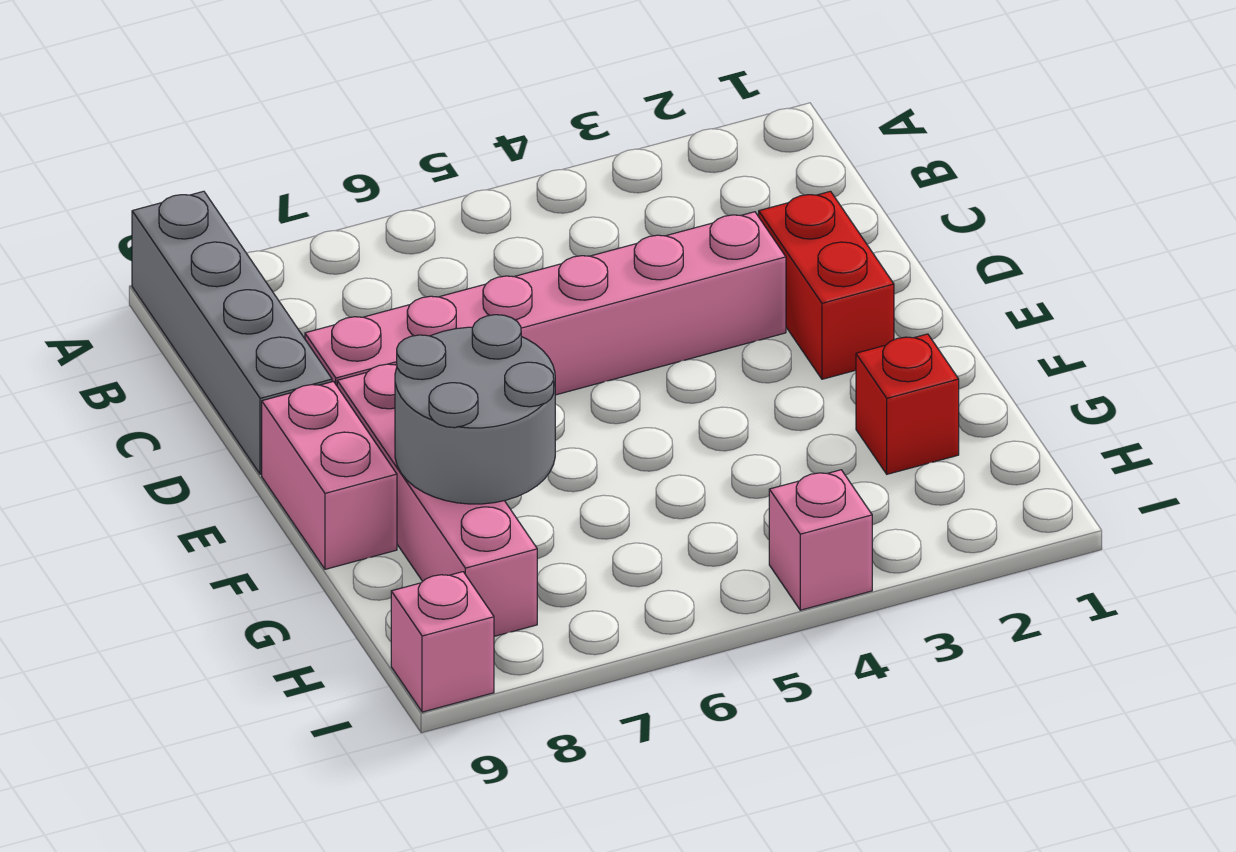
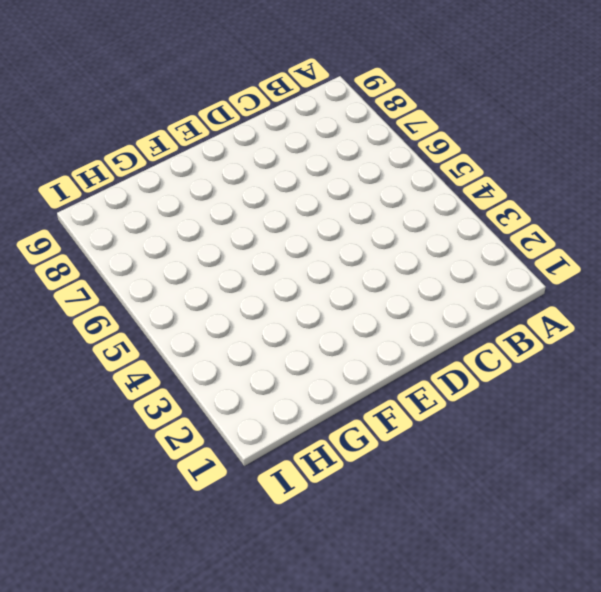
none -> grey brick A9:D9 level 1
none -> red brick D2:E2 level 1

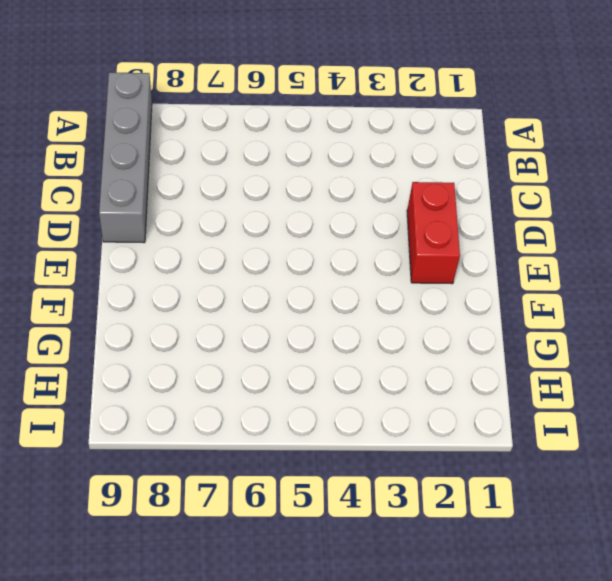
none -> pink brick D3:D8 level 1
none -> pink brick E8:H8 level 1

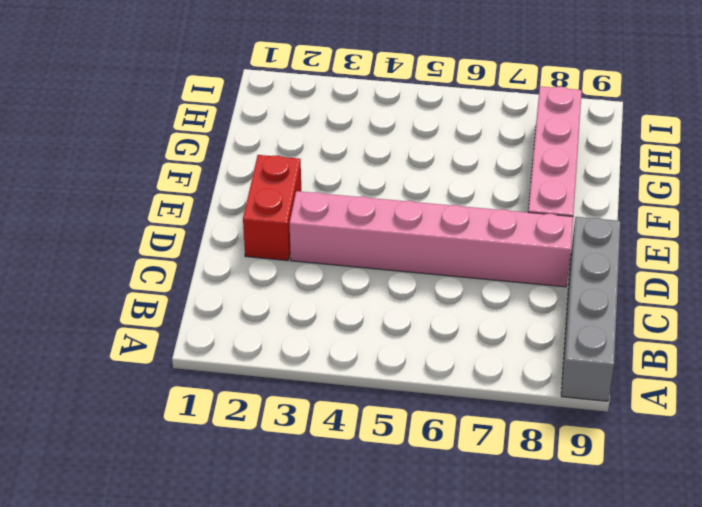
none -> pink brick E9:F9 level 1
none -> red brick G2 level 1

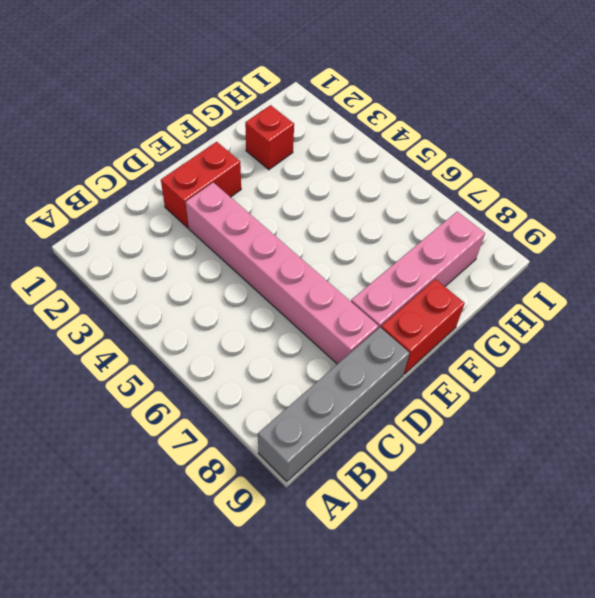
red brick E9:F9 level 1 -> pink brick E9:F9 level 1
none -> pink brick I4 level 1
none -> pink brick I9 level 1

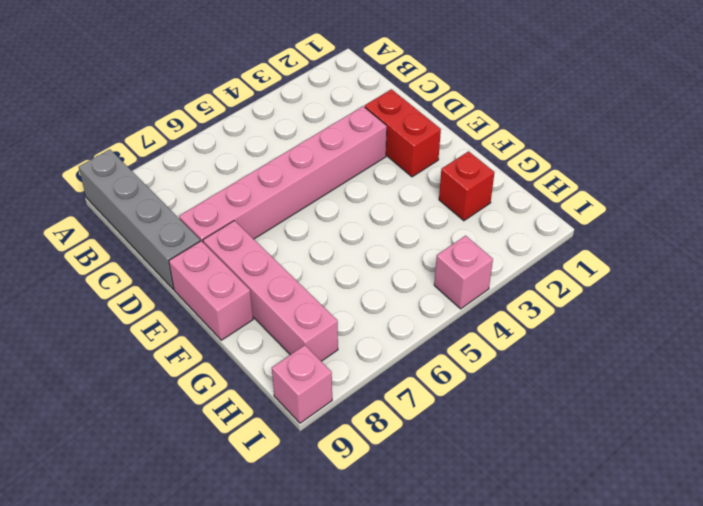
none -> grey round brick F7:G8 level 2

